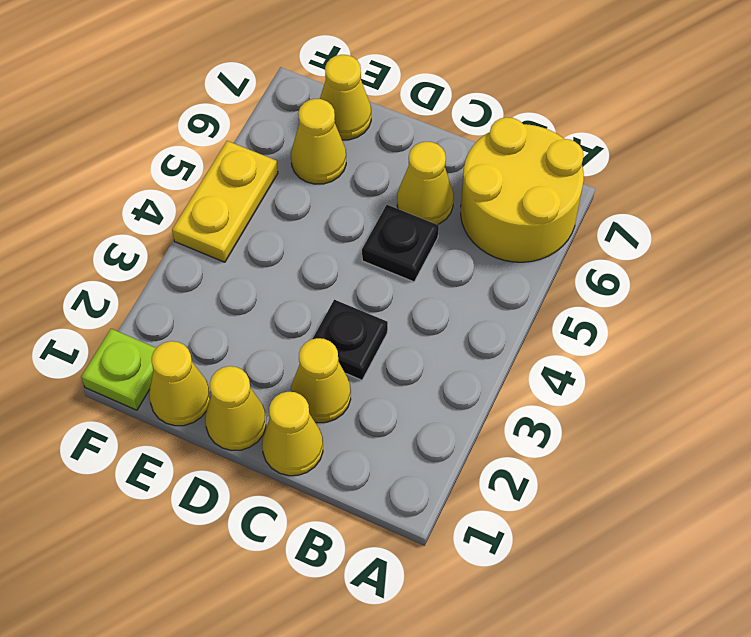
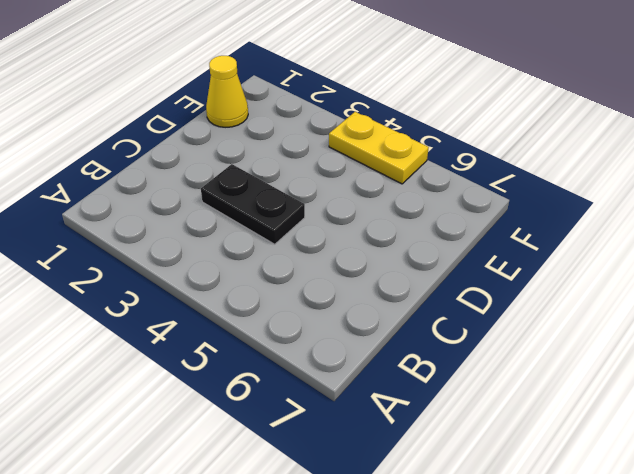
black plate C3:C4 level 1 -> black plate C3 level 1
none -> yellow round brick A6:B7 level 1
none -> yellow cone C1 level 1
none -> yellow cone C2 level 1

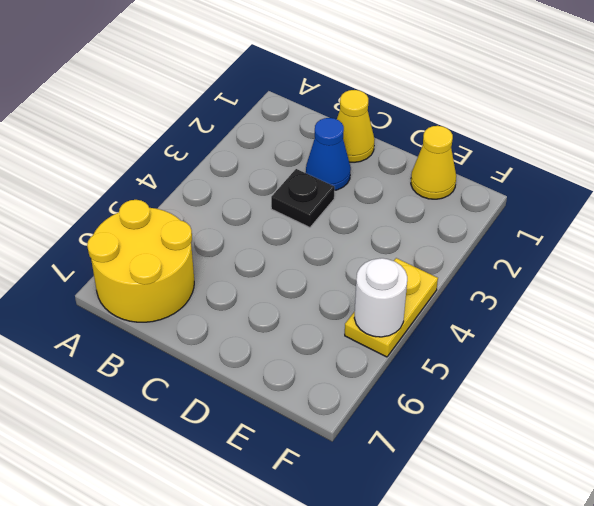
blue cone C2 level 1 -> yellow cone C2 level 1
white round brick F5 level 2 -> none
none -> black plate C5 level 1
none -> yellow cone C6 level 1
none -> yellow cone D1 level 1

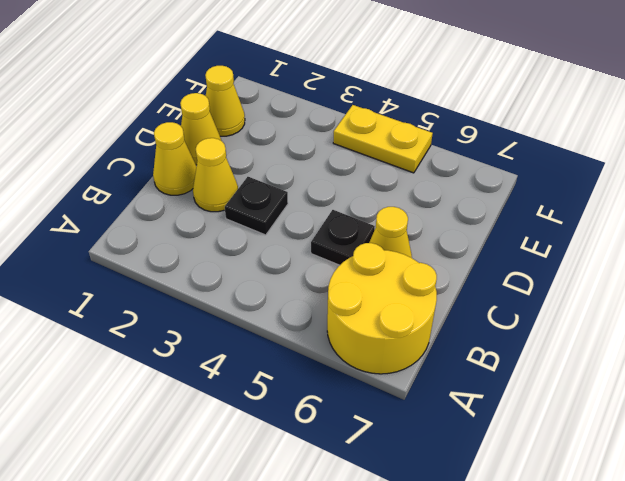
none -> yellow cone E6 level 1
none -> yellow cone E7 level 1
none -> lime plate F1 level 1

